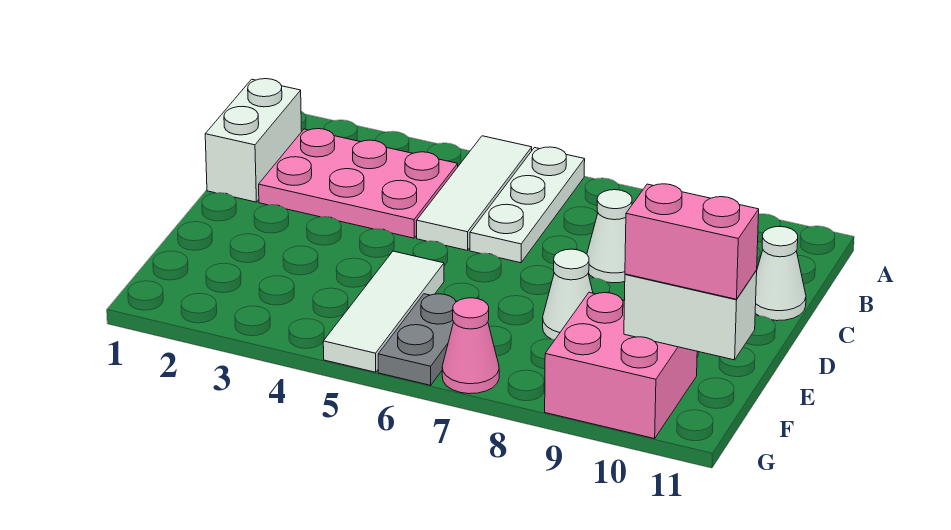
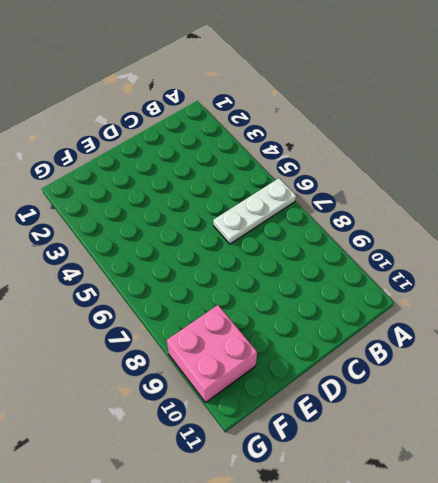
none -> white tile A5:C5 level 1
none -> white brick B1:C1 level 1
none -> pink plate B2:C4 level 1

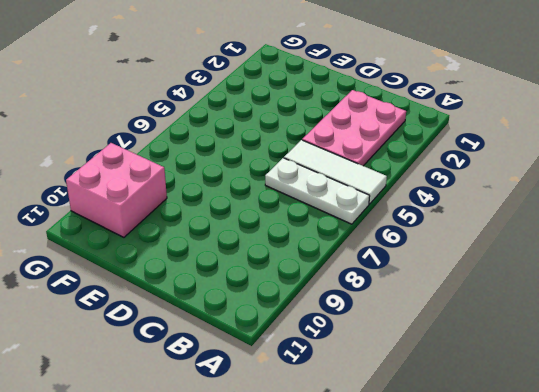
none -> white brick B1:C1 level 1
none -> white cone C8 level 1
none -> white cone C11 level 1

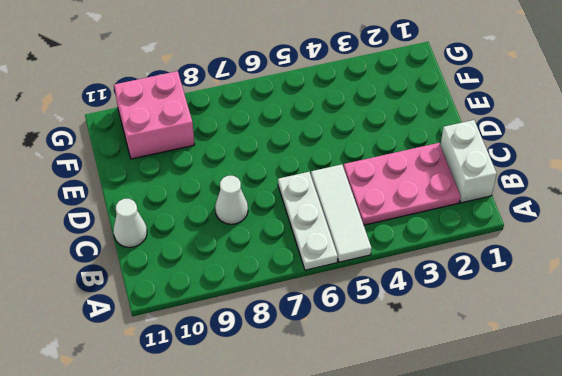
none -> white tile E5:G5 level 1
none -> white cone E8 level 1
none -> grey plate F6:G6 level 1

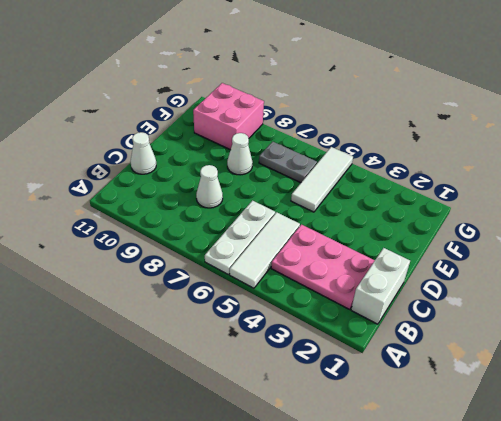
grey plate F6:F7 level 1 -> grey plate F6:G6 level 1
none -> pink cone G7 level 1
none -> white brick F10:F11 level 2
none -> pink brick F10:F11 level 3

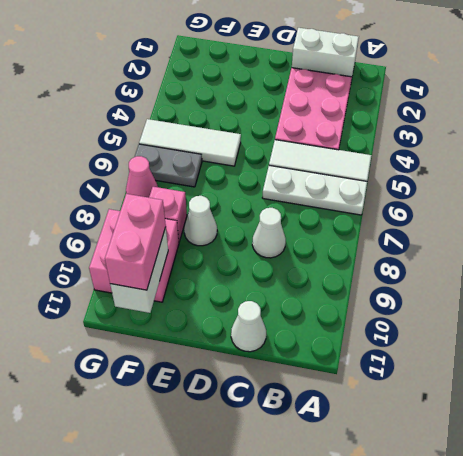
pink brick F8 level 1 -> none

